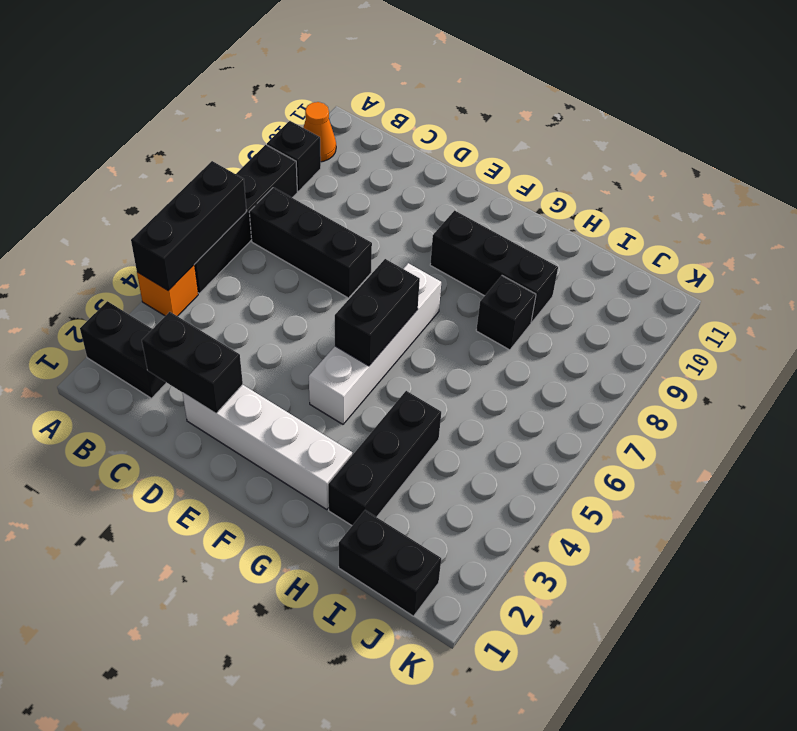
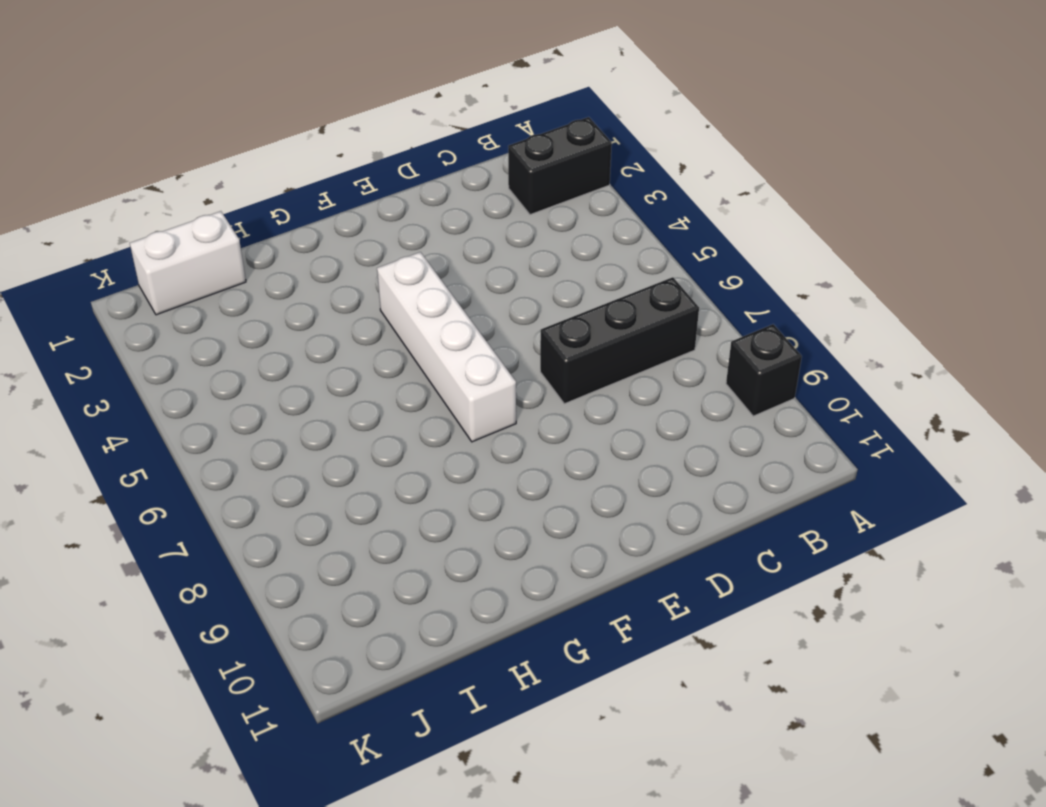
white brick I1:J1 level 1 -> black brick I1:J1 level 1
none -> orange brick A4 level 1
none -> black brick A5:A8 level 1
none -> orange cone A10 level 1

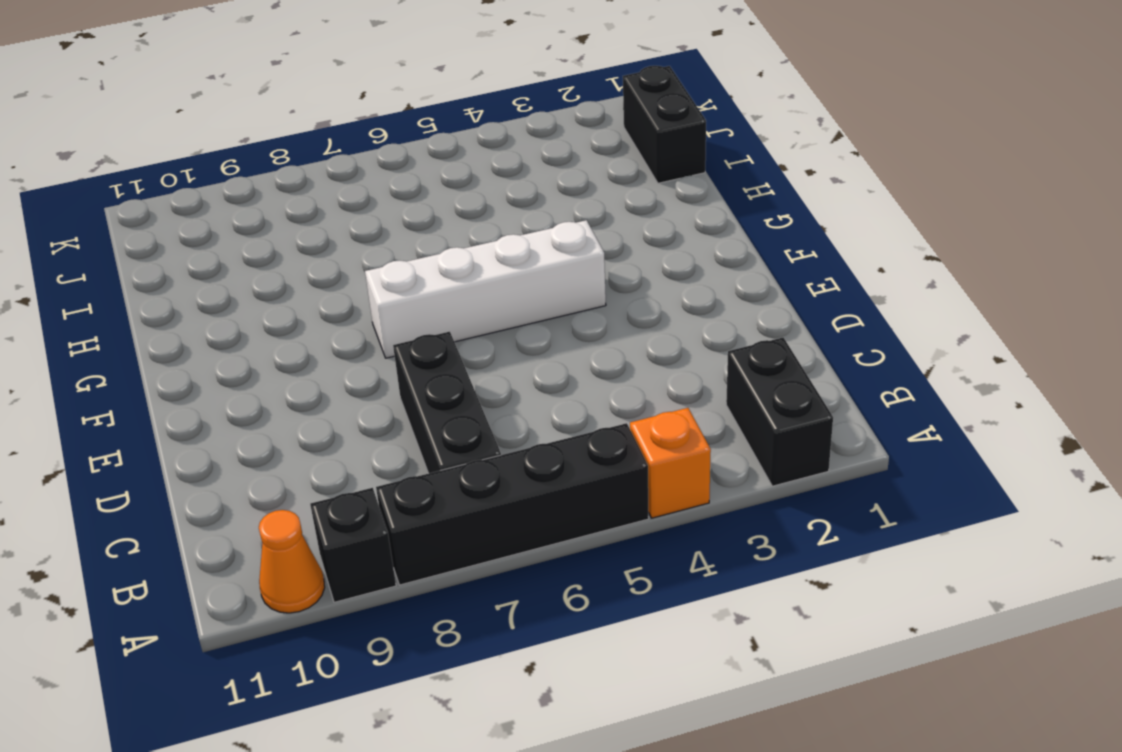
none -> white brick D2:G2 level 1
none -> black brick F9:H9 level 1
none -> black brick H2:H4 level 1

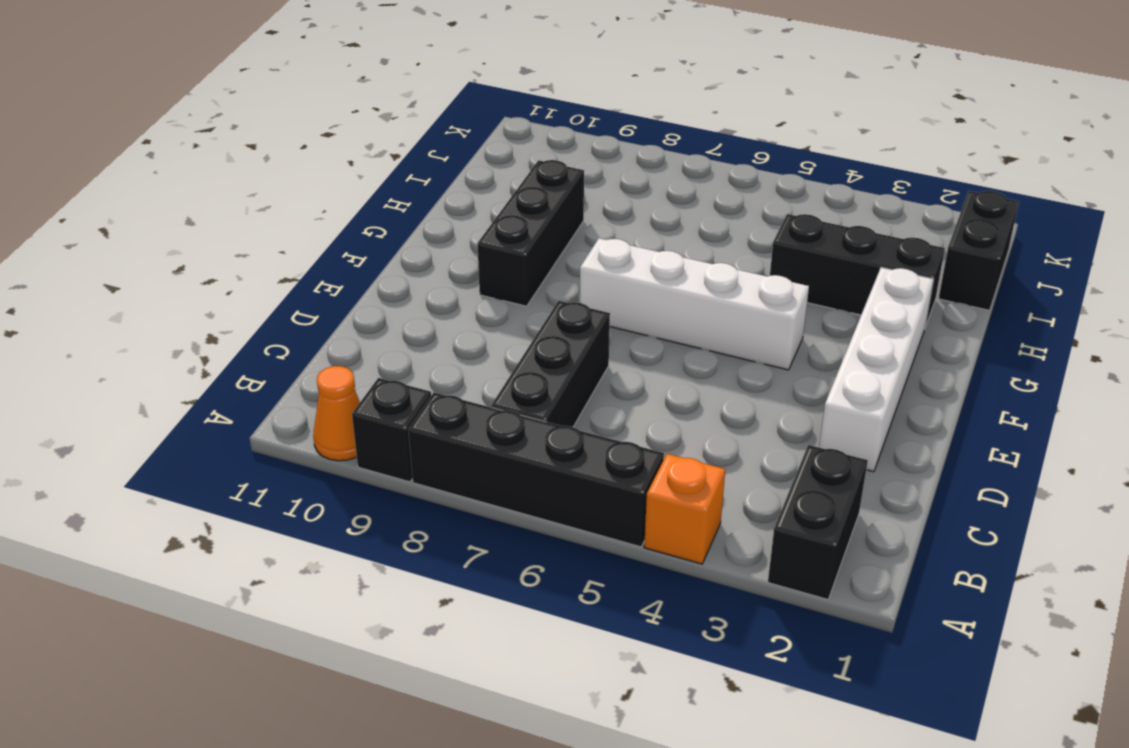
none -> black brick H8 level 1
none -> black brick A4:A6 level 2
none -> black brick C2:D2 level 2

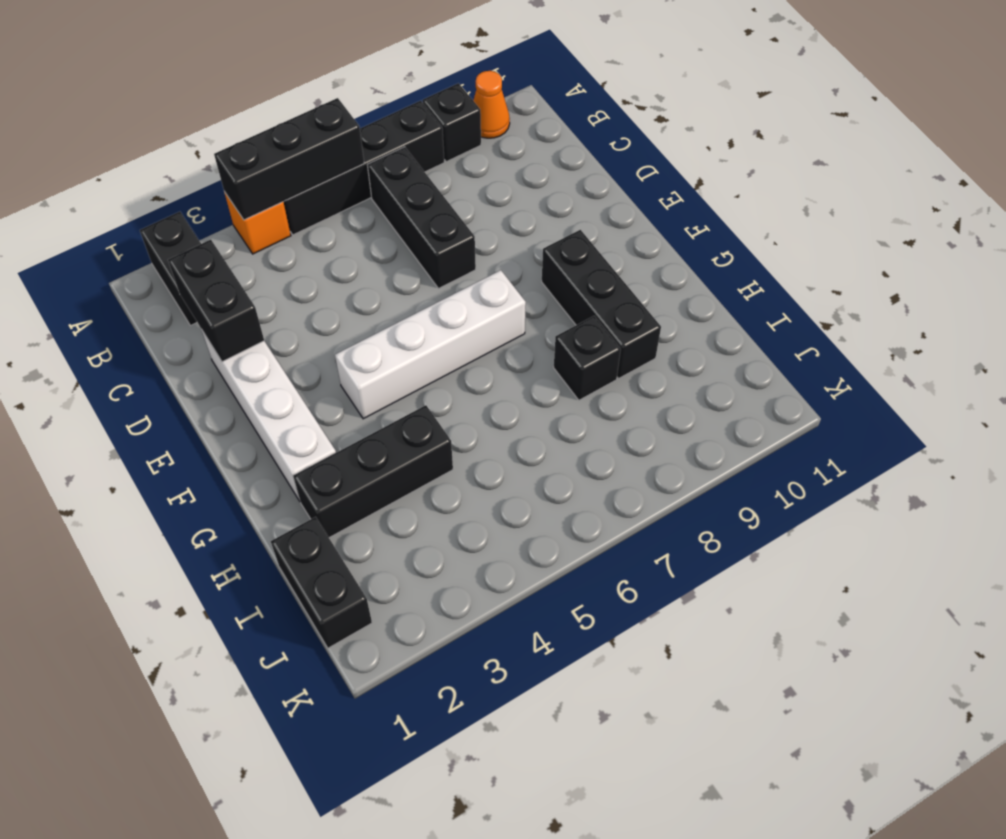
none -> black brick F5:F6 level 2

